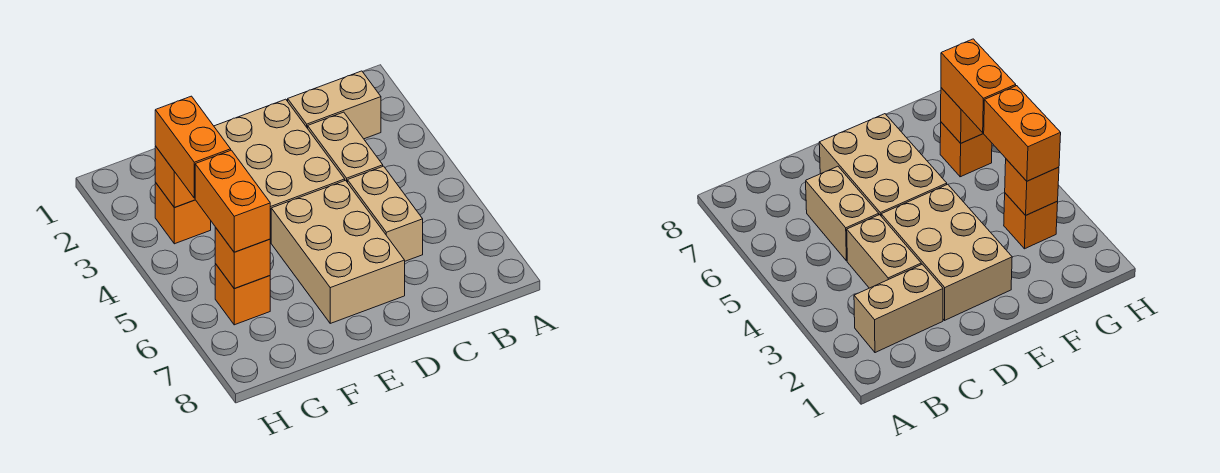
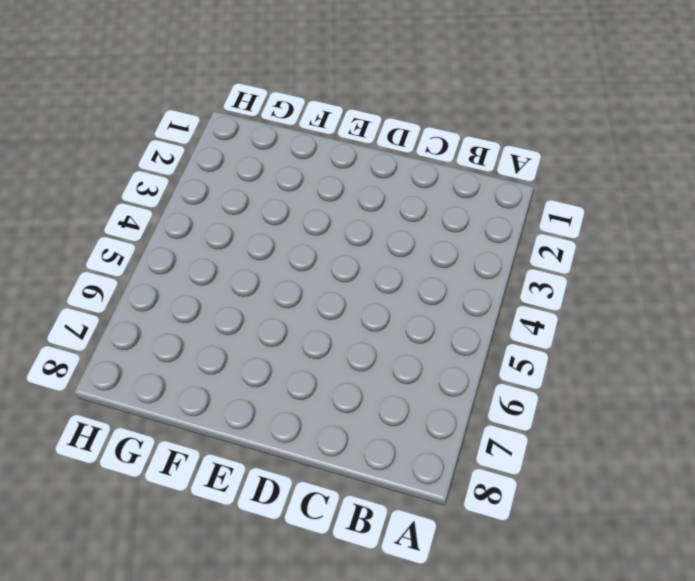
none -> tan brick B2:C2 level 1
none -> tan brick C3:C4 level 1

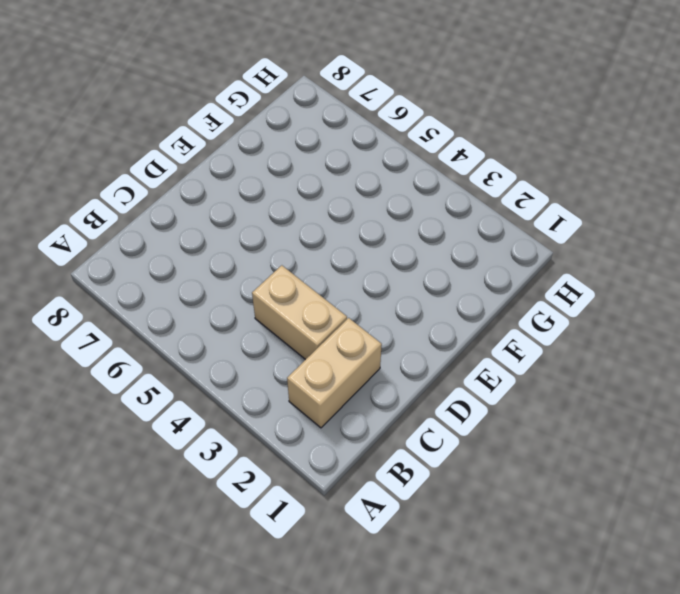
none -> tan brick C5:C6 level 1
none -> tan brick D2:E4 level 1

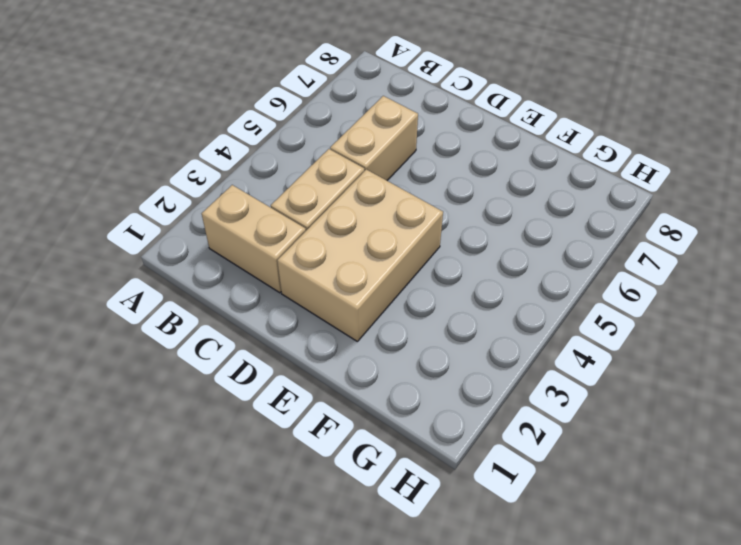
none -> tan brick D5:E7 level 1
none -> orange brick G3 level 1

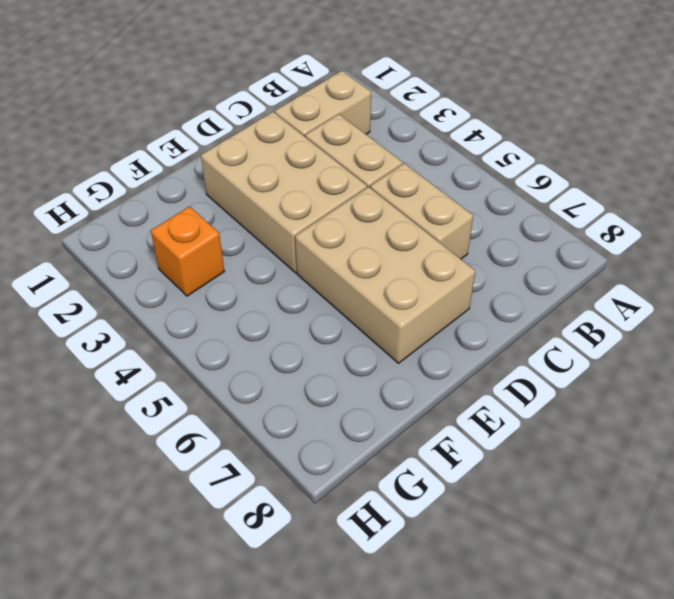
none -> orange brick G6 level 1
none -> orange brick G3 level 2

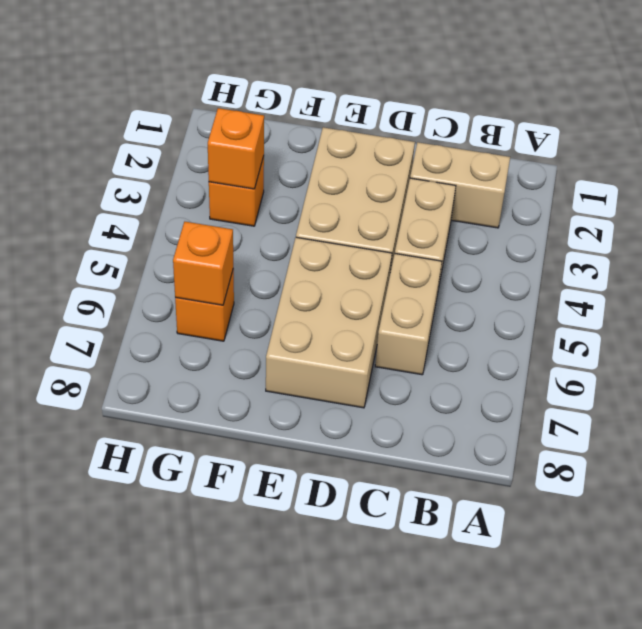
none -> orange brick G3:G4 level 3
none -> orange brick G5:G6 level 3

